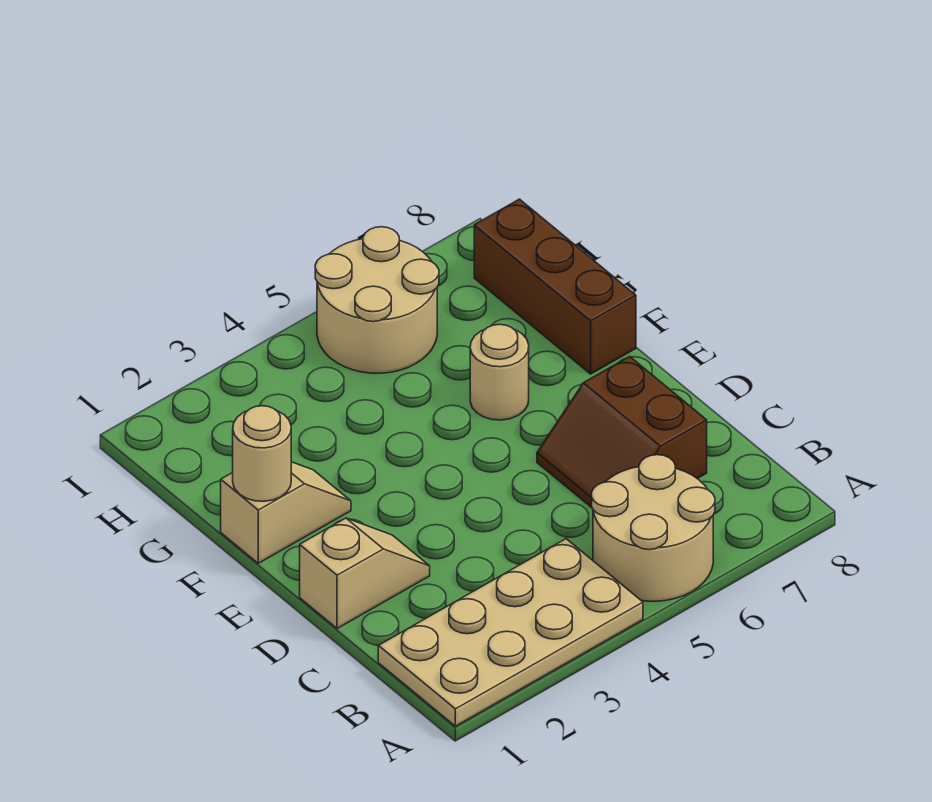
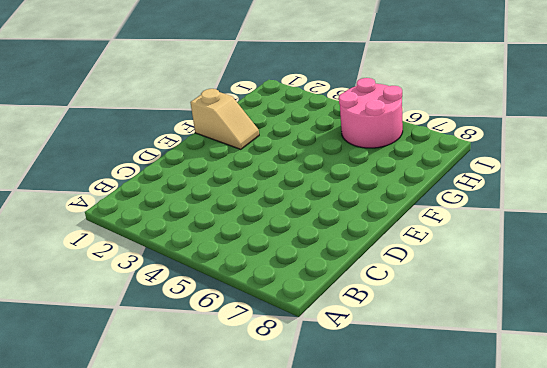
pink round brick H5:I6 level 1 -> tan round brick H5:I6 level 1
none -> tan plate A1:B4 level 1
none -> tan round brick A5:B6 level 1

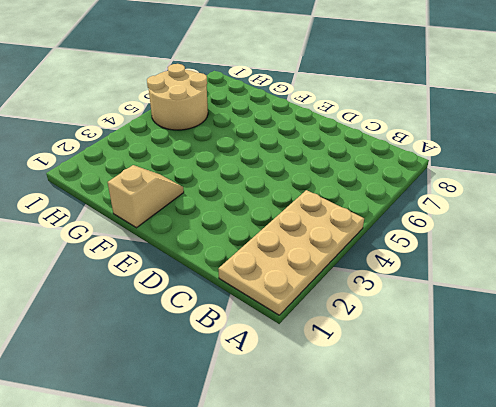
none -> tan round brick A5:B6 level 1
none -> brown slope C6:D7 level 1 top 7

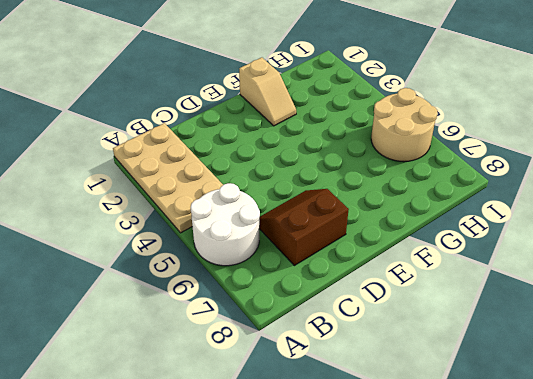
white round brick A5:B6 level 1 -> tan round brick A5:B6 level 1
none -> tan slope D1:D2 level 1 top 1
none -> tan round brick F6 level 1

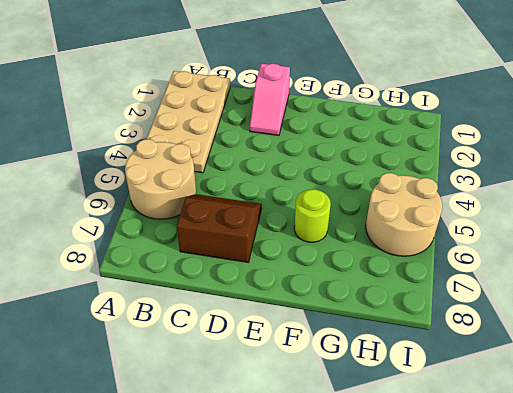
pink slope D1:D2 level 1 top 1 -> tan slope D1:D2 level 1 top 1
lime round brick F6 level 1 -> tan round brick F6 level 1
none -> tan slope F1:F2 level 1 top 1
none -> brown brick F8:H8 level 1

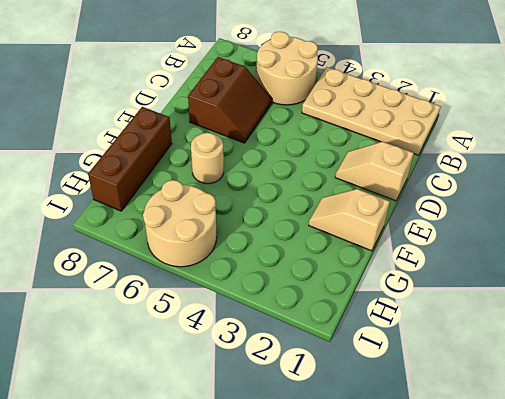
none -> tan round brick F1 level 2

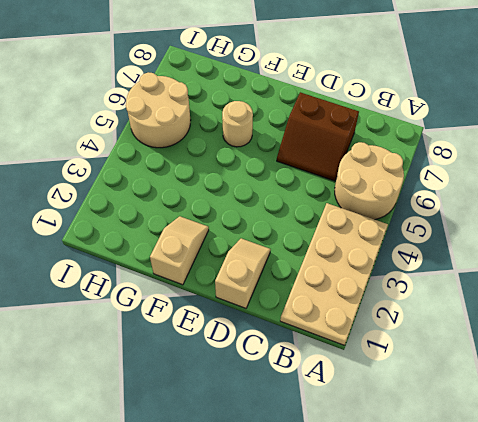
none -> brown brick F8:H8 level 1
none -> tan round brick F1 level 2

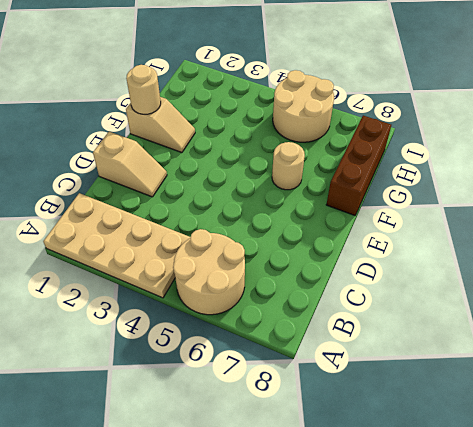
none -> brown slope C6:D7 level 1 top 7

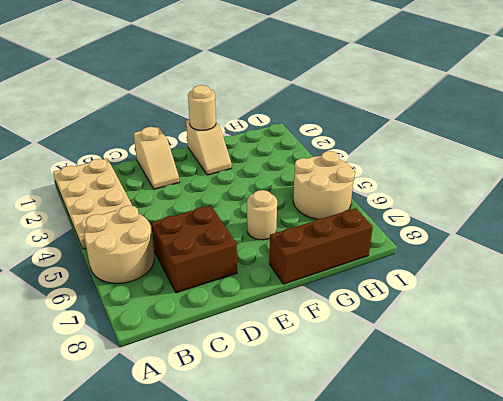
brown brick C6:D7 level 1 -> brown slope C6:D7 level 1 top 7

